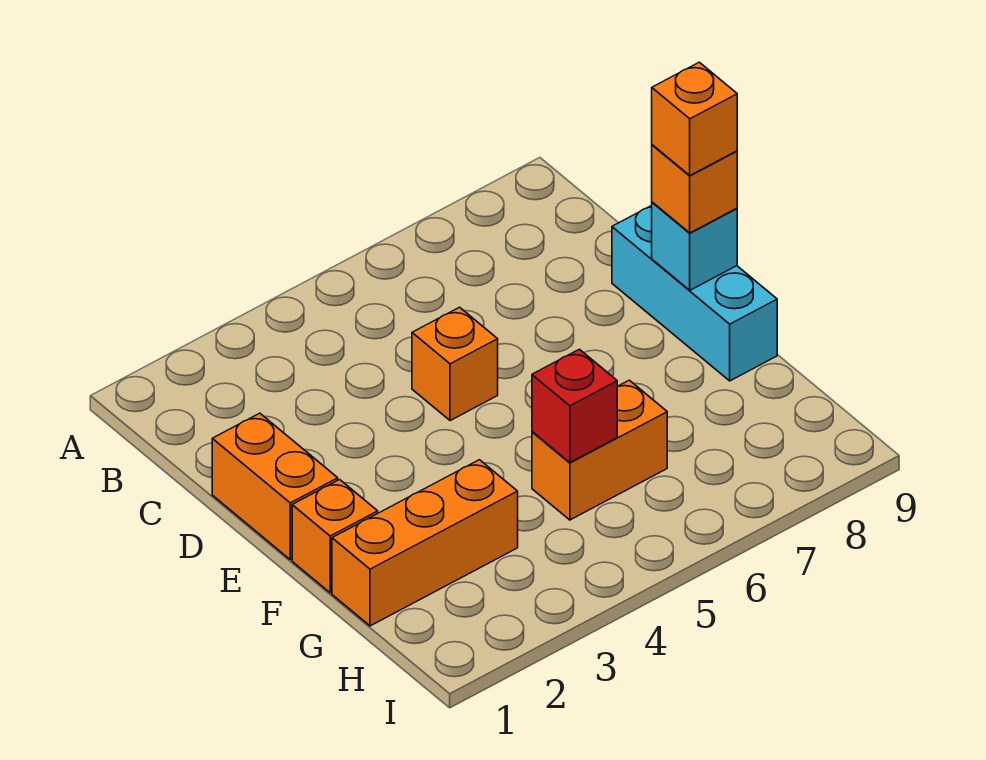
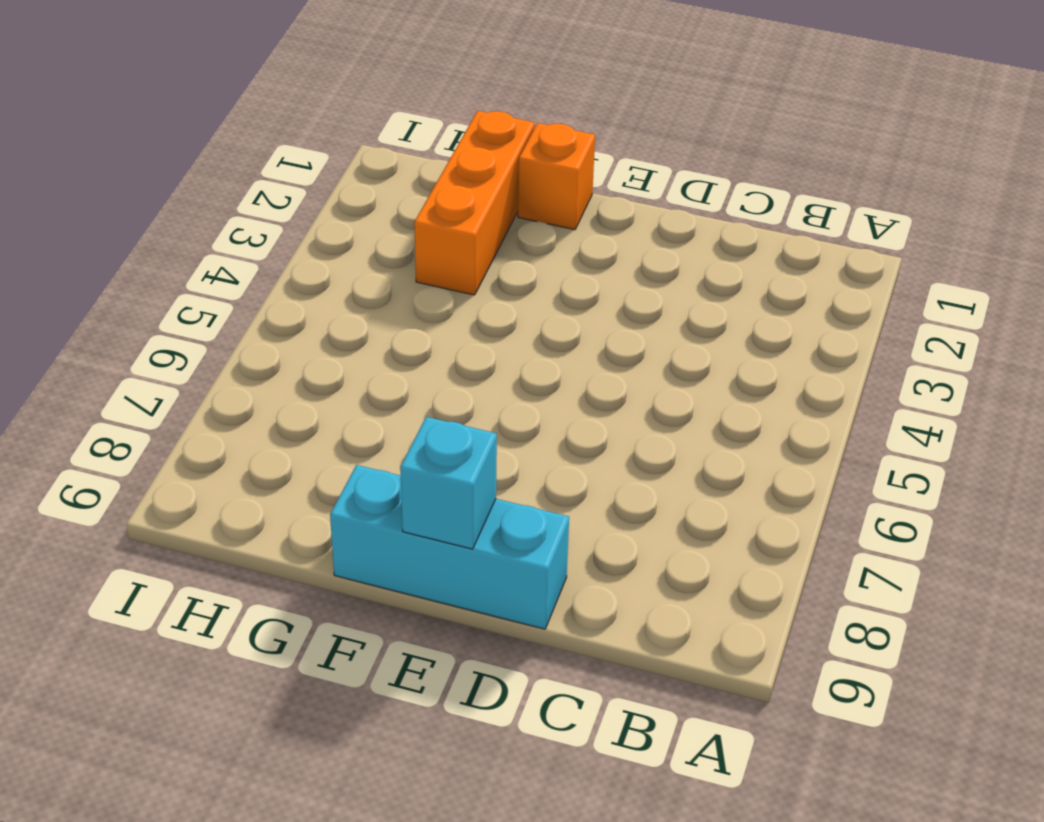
none -> orange brick D1:E1 level 1
none -> orange brick D5 level 1

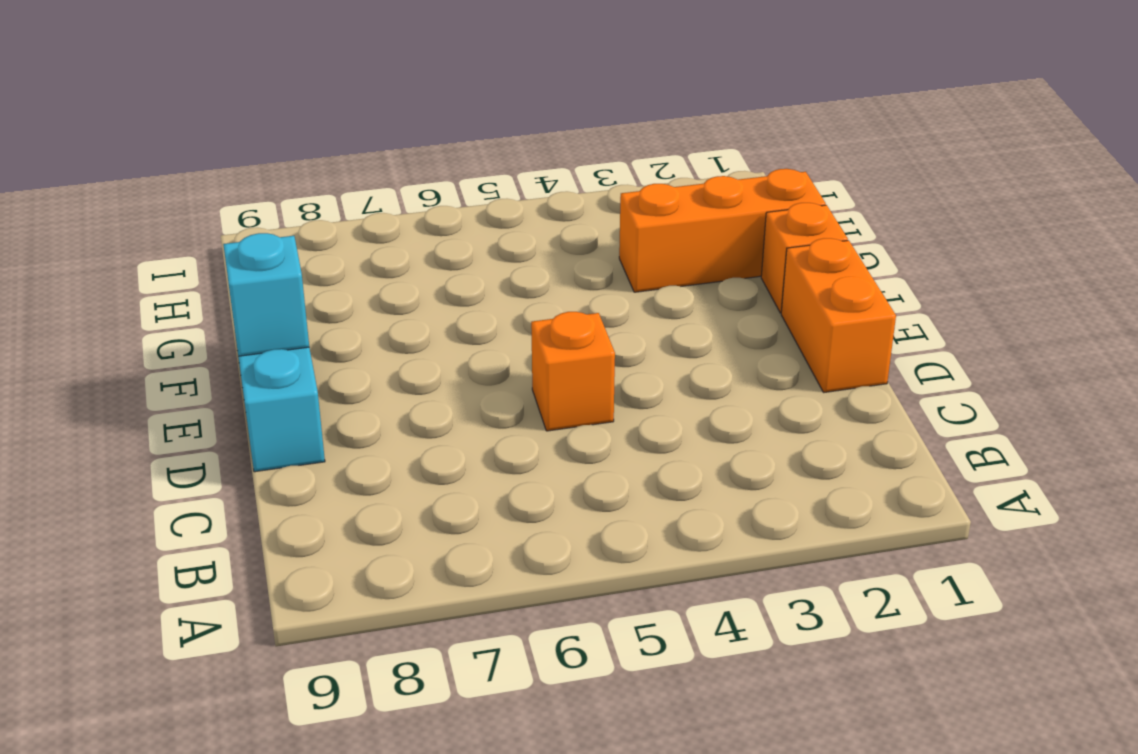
none -> orange brick G5:G6 level 1
none -> red brick G5 level 2

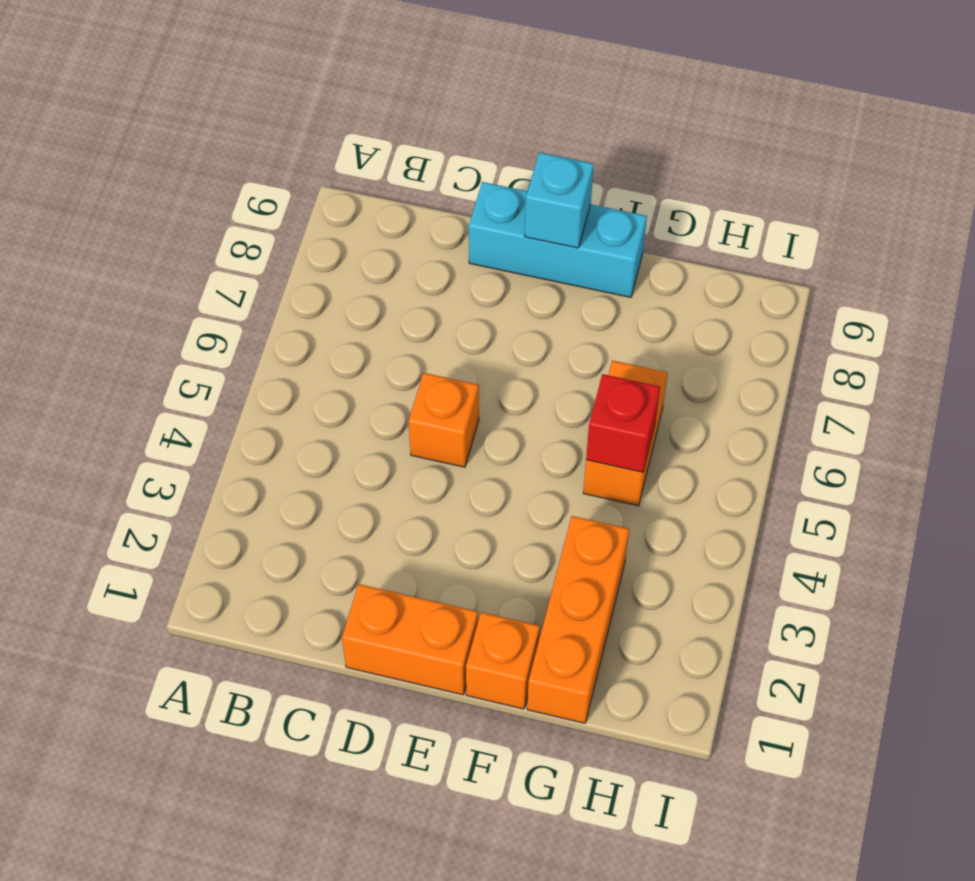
none -> orange brick E9 level 3
none -> orange brick E9 level 4

